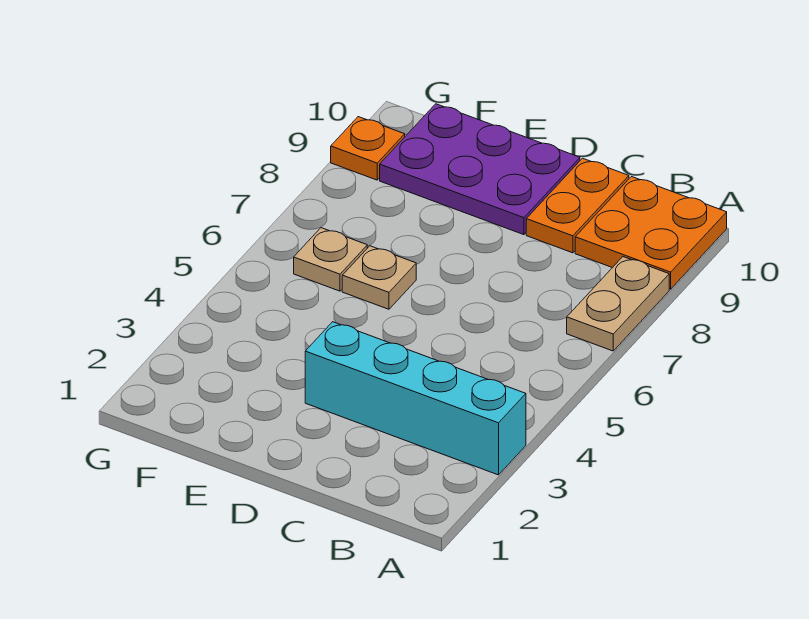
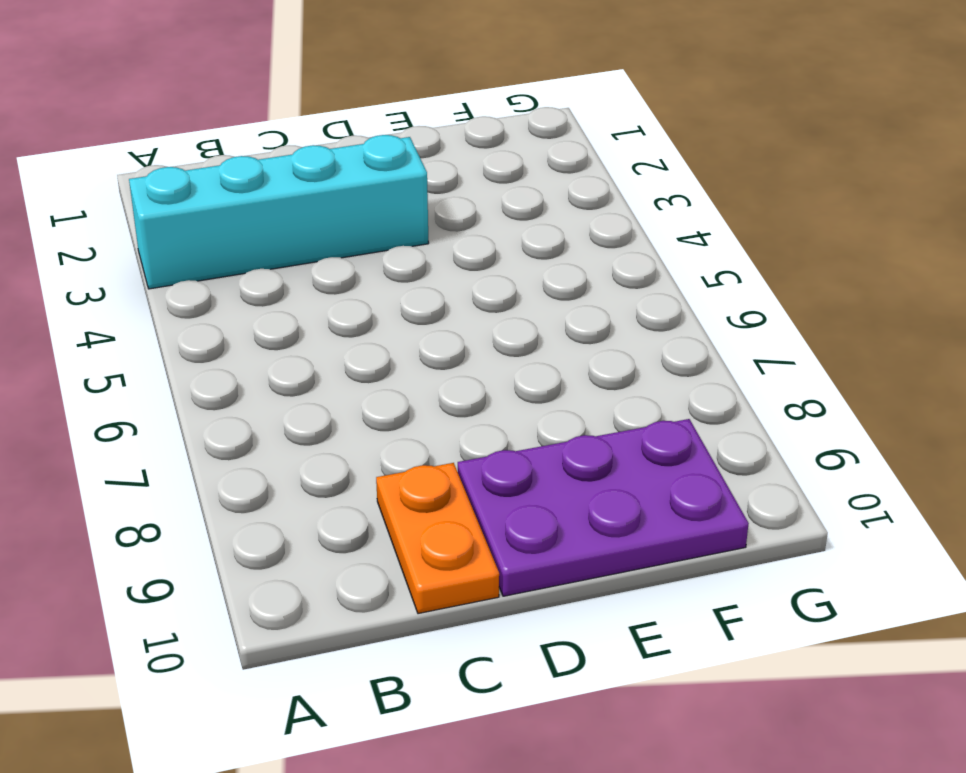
none -> tan plate A7:A8 level 1
none -> orange plate A9:B10 level 1

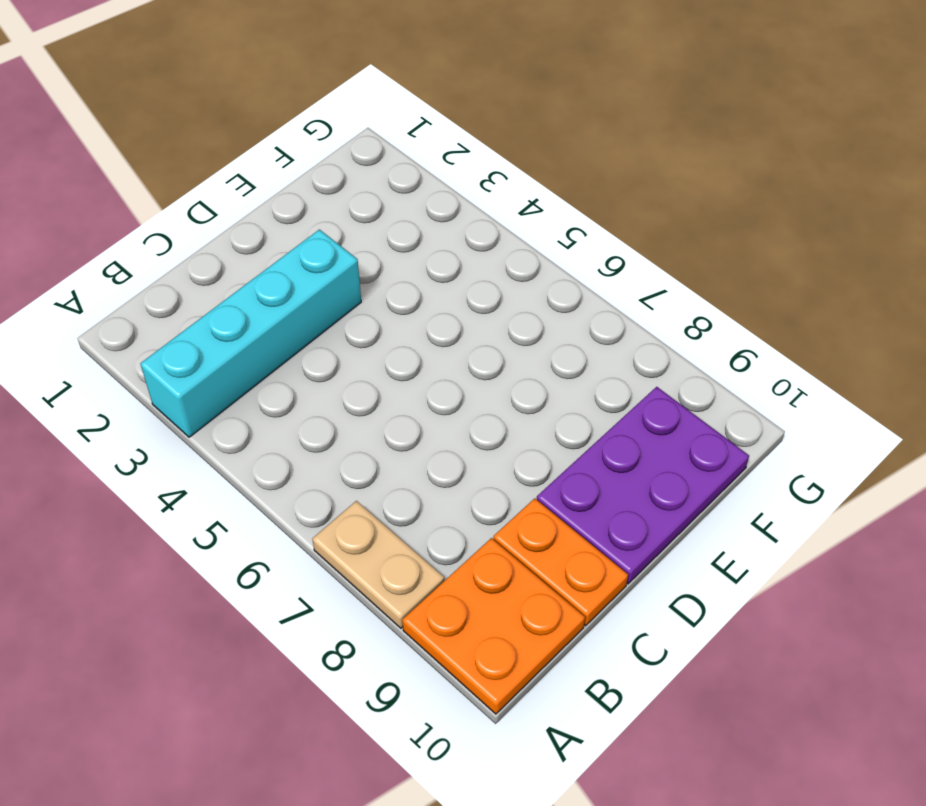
none -> tan plate E6 level 1
none -> tan plate F6 level 1

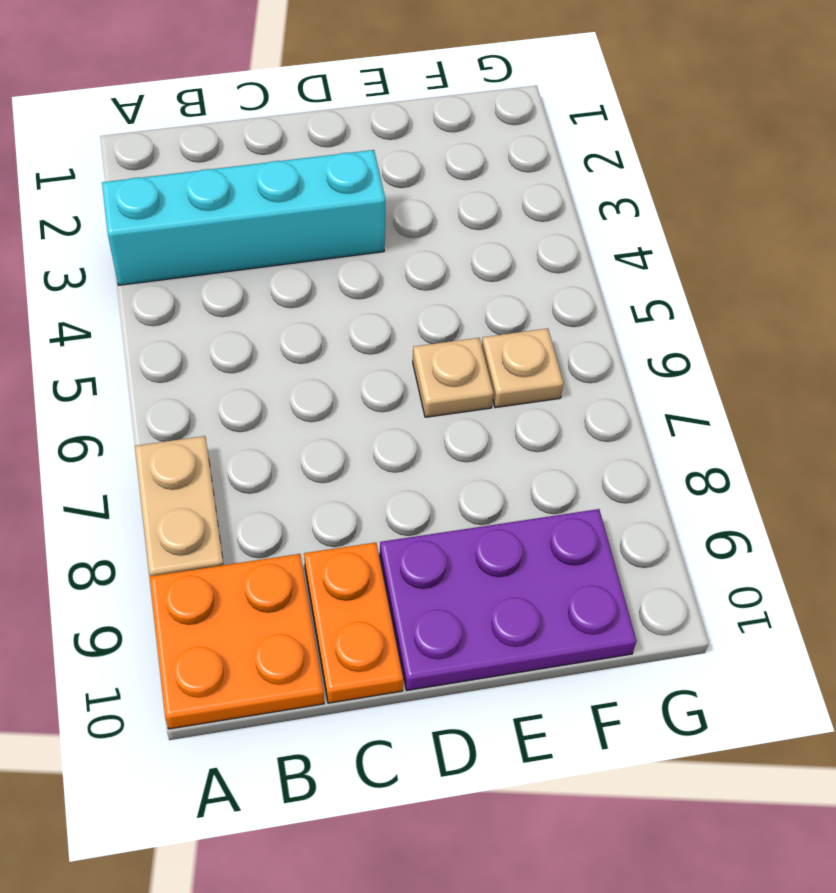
none -> orange plate G9 level 1

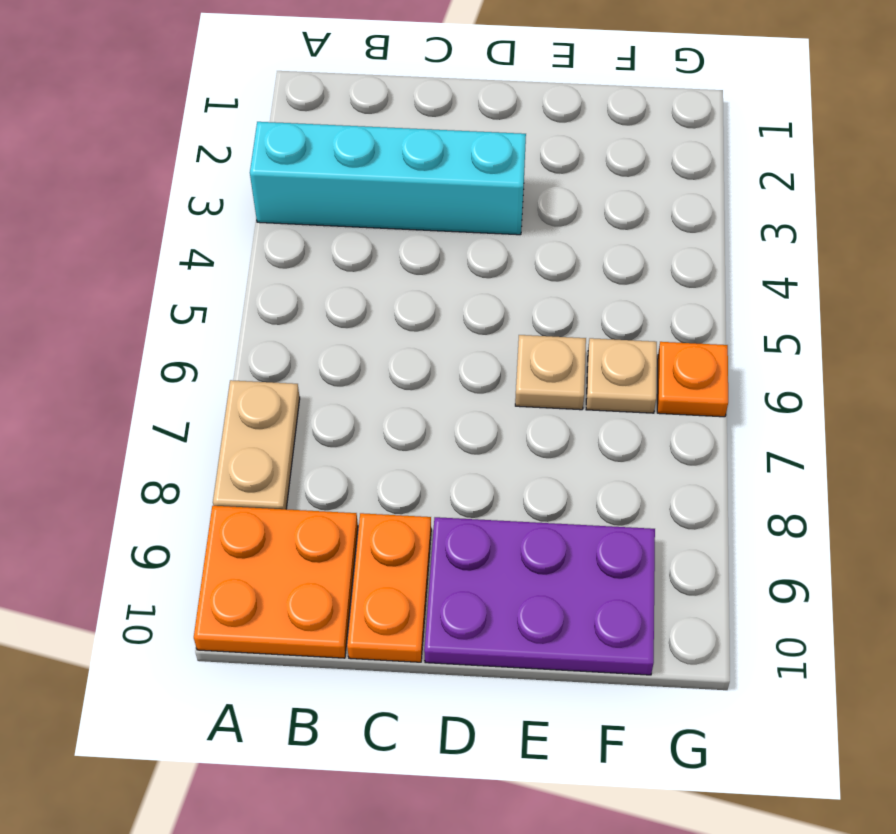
orange plate G6 level 1 -> orange plate G9 level 1

